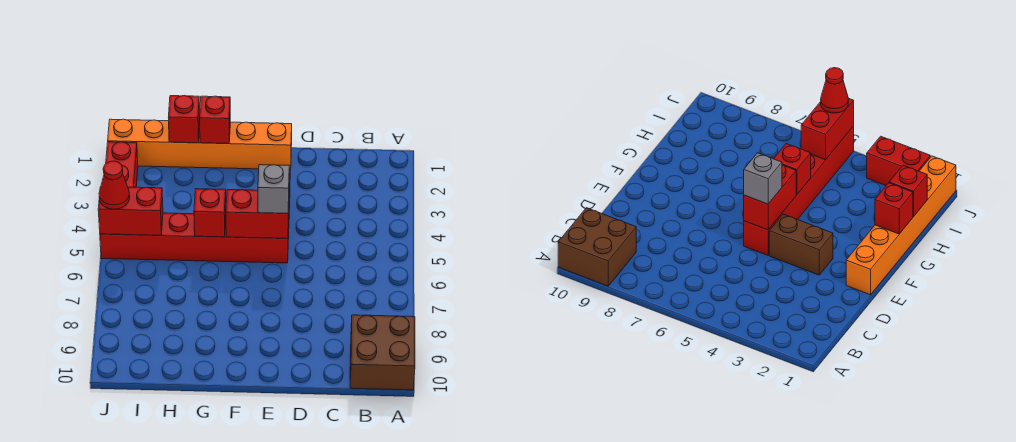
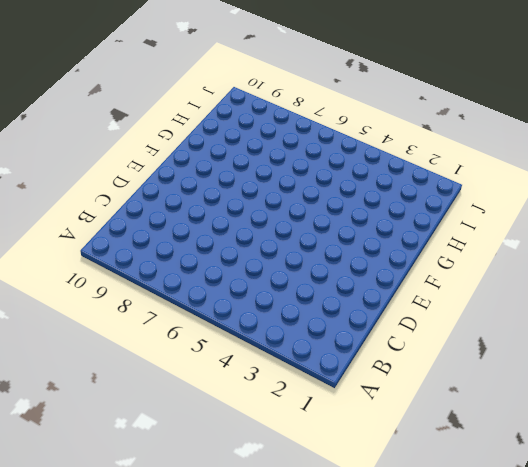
none -> brown brick A9:B10 level 1
none -> orange brick E1:J1 level 1
none -> brown brick E3:E4 level 1

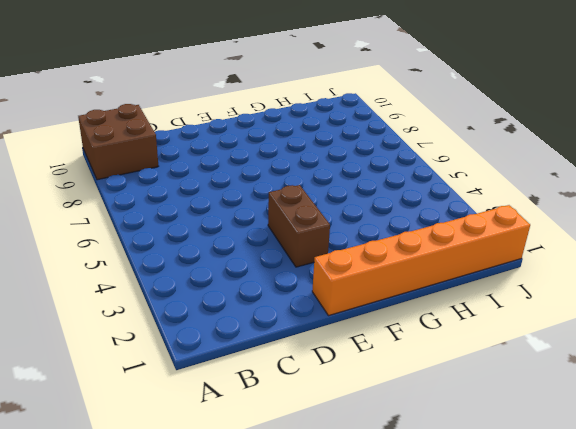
none -> red brick E5:J5 level 1
none -> red brick J2:J3 level 1
none -> red brick E5:F5 level 2

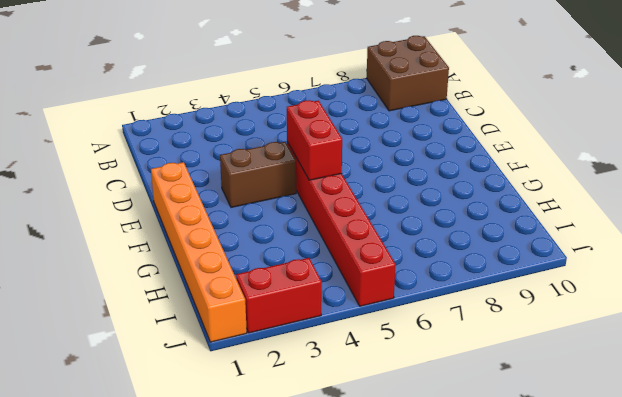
none -> red brick G1 level 2
none -> red brick G5 level 2
none -> red brick H1 level 2

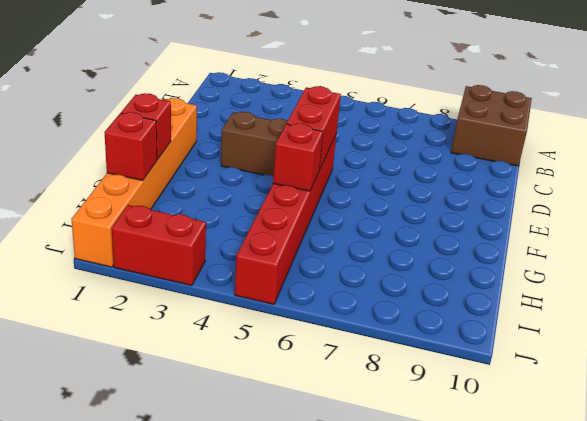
none -> red brick I5:J5 level 2
none -> grey brick E5 level 3
none -> red cone J5 level 3

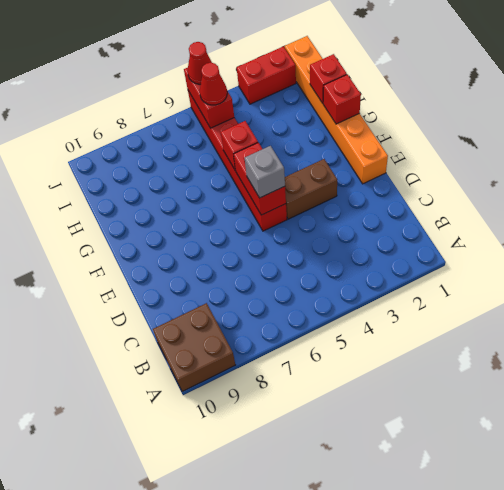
red cone I5 level 3 -> none

